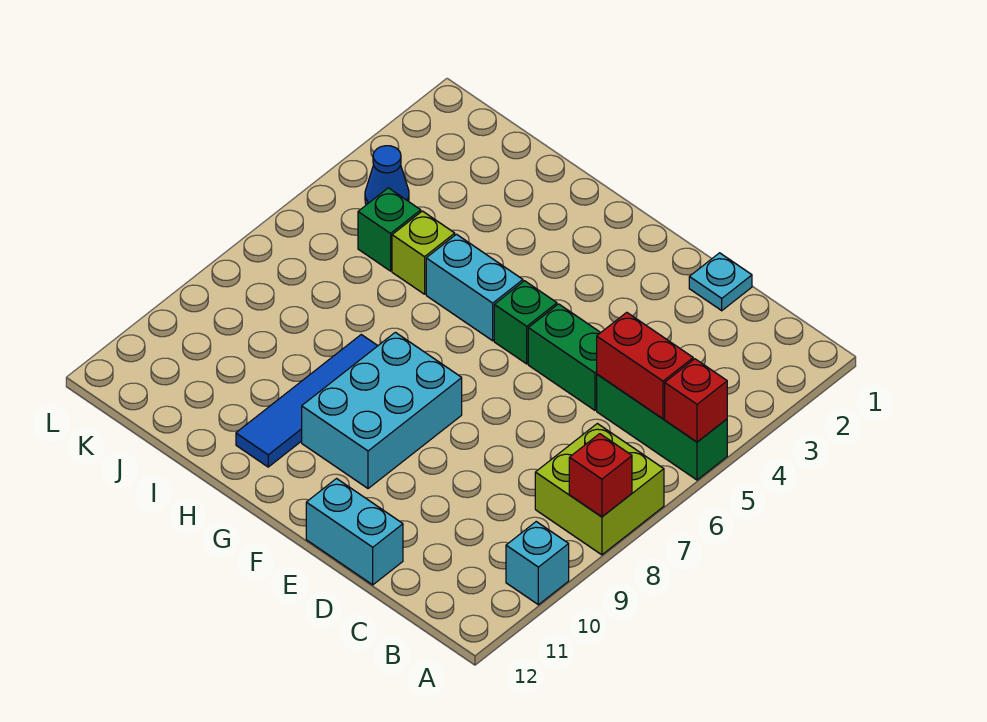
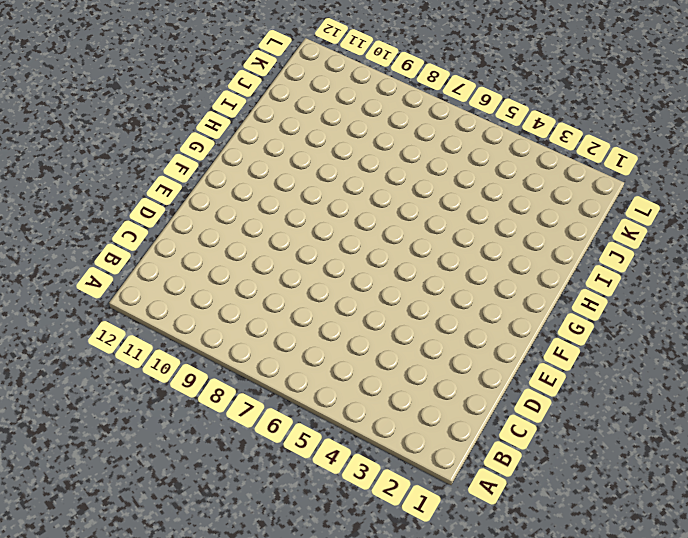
none -> green brick A5:C5 level 1
none -> lime brick A7:B8 level 1
none -> cyan brick A10 level 1

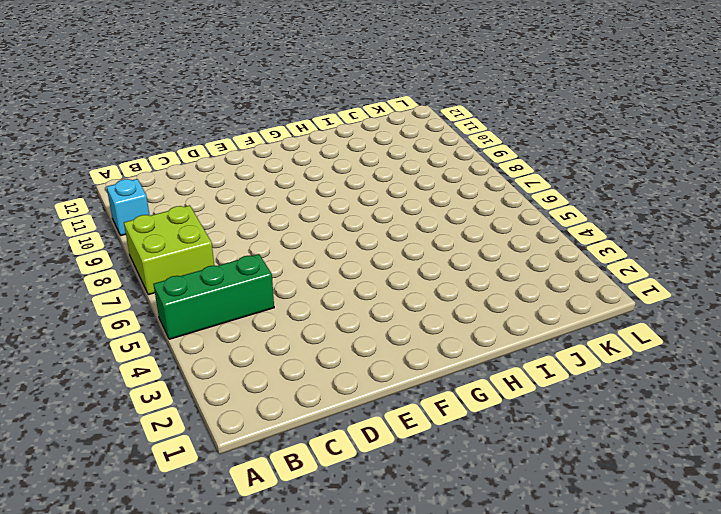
none -> cyan plate D1 level 1
none -> green brick D5:E5 level 1
none -> cyan brick D12:E12 level 1

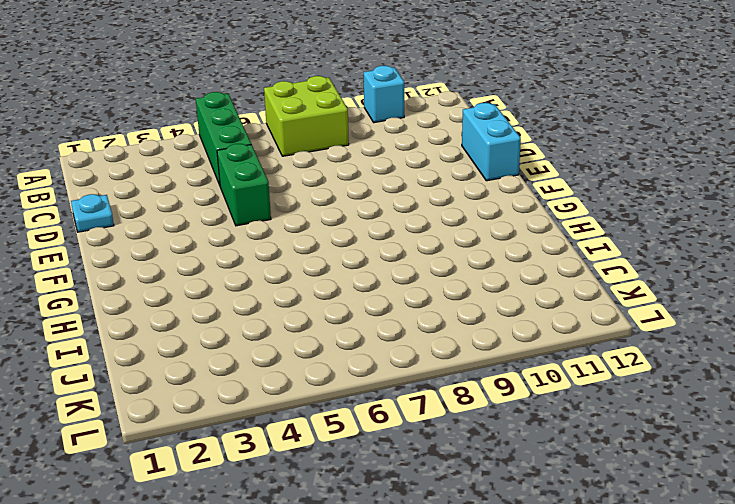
none -> green brick F5 level 1
none -> cyan brick F8:G10 level 1
none -> cyan brick G5:H5 level 1

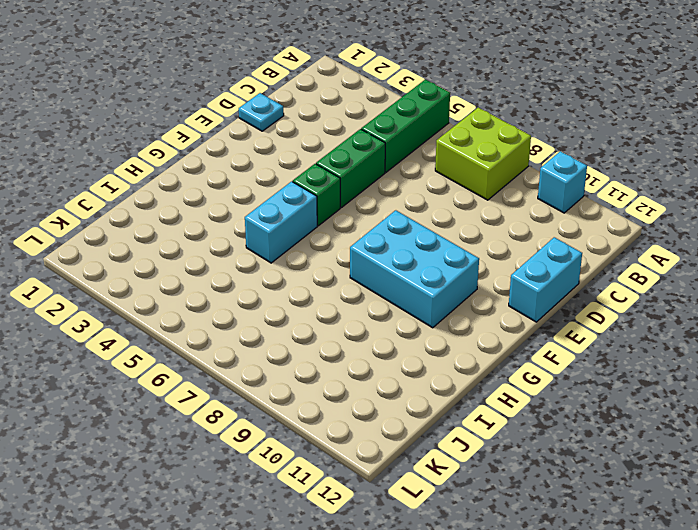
none -> blue tile H8:H11 level 1
none -> lime brick I5 level 1
none -> green brick J5 level 1

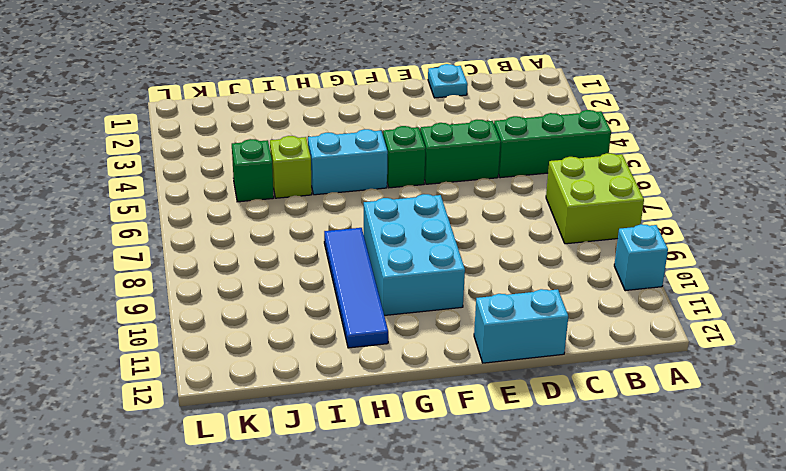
none -> blue cone K4 level 1
none -> red brick A5 level 2
none -> red brick A8 level 2

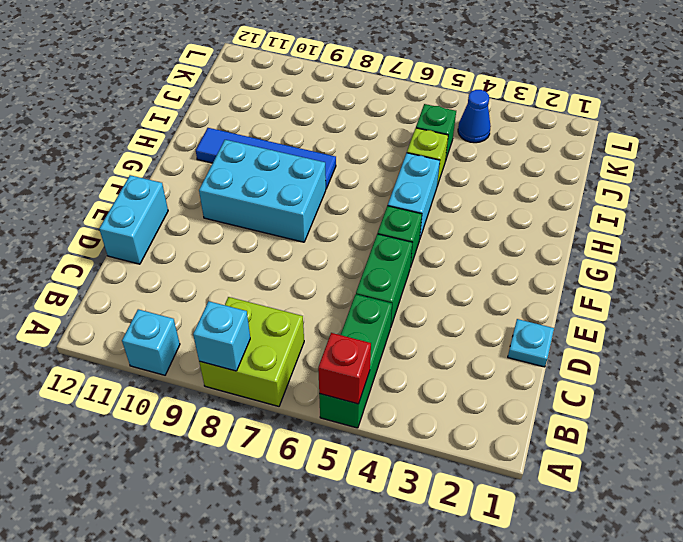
cyan brick A8 level 2 -> red brick A8 level 2
none -> red brick B5:C5 level 2

